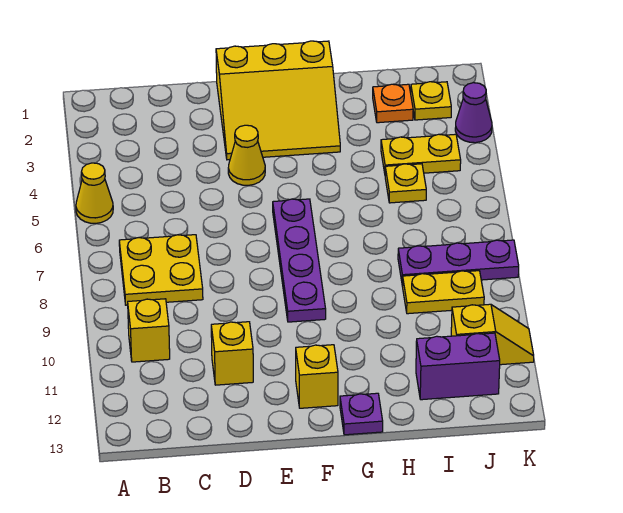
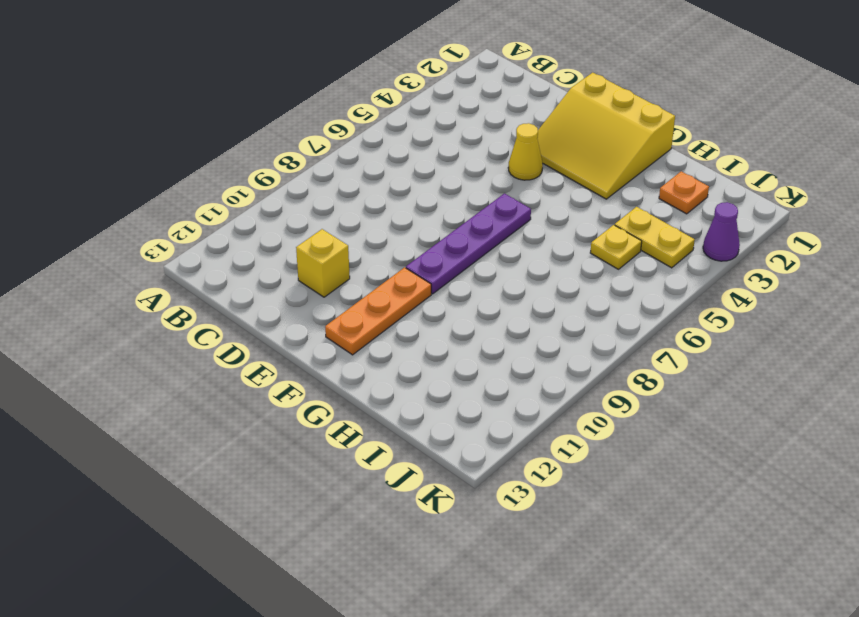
orange plate F10:F12 level 1 -> yellow brick F12 level 1
none -> yellow cone A5 level 1
none -> yellow plate B7:C8 level 1
none -> yellow brick B10 level 1

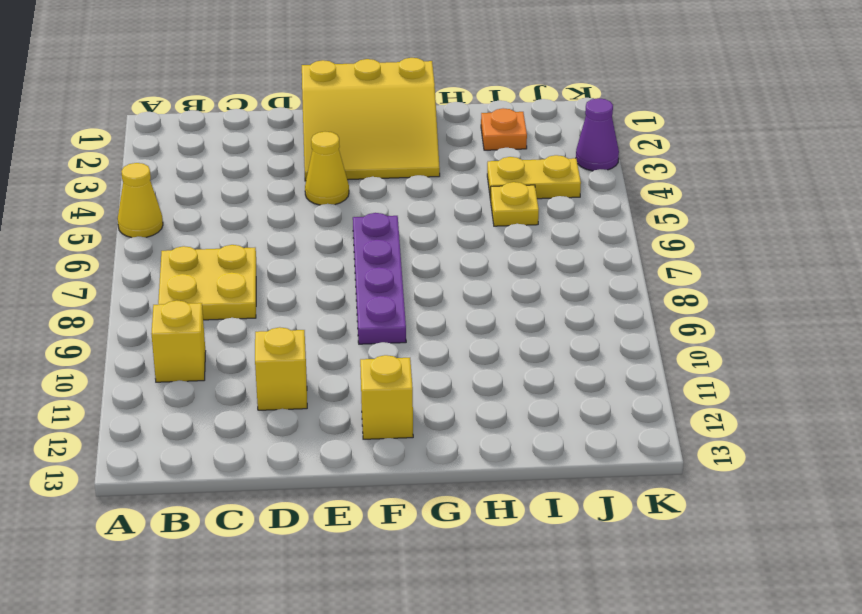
none -> purple plate G13 level 1
none -> purple plate I8:K8 level 1
none -> yellow plate I9:J9 level 1

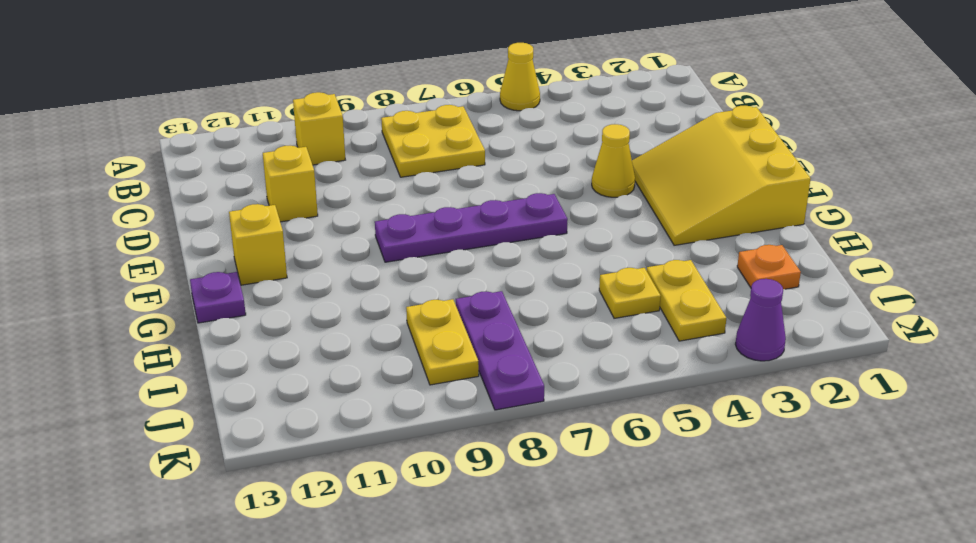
none -> purple brick I12:J12 level 1
none -> yellow plate J2 level 1
none -> yellow slope J11:K11 level 1 top J

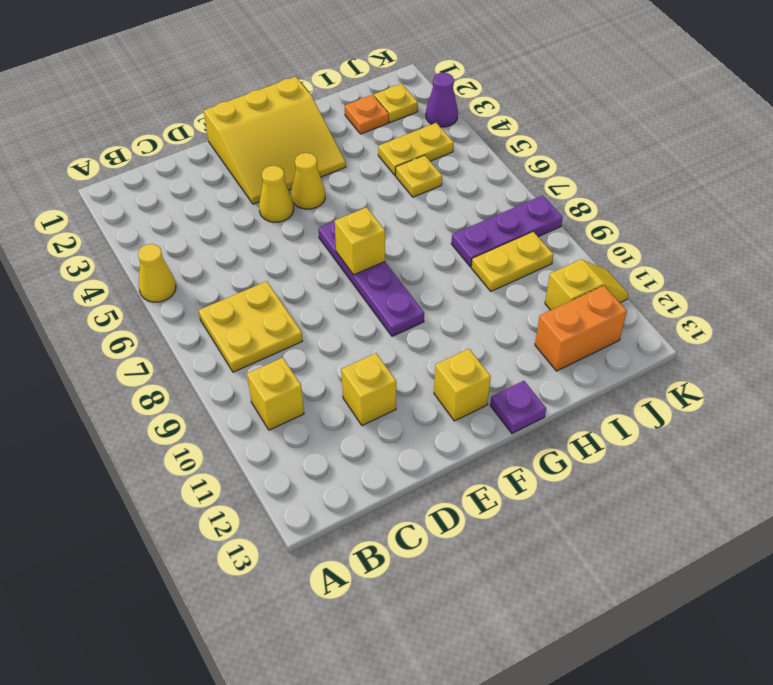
yellow cone F4 level 1 -> none
yellow brick F7 level 2 -> none
orange brick I12:J12 level 1 -> purple brick I12:J12 level 1

